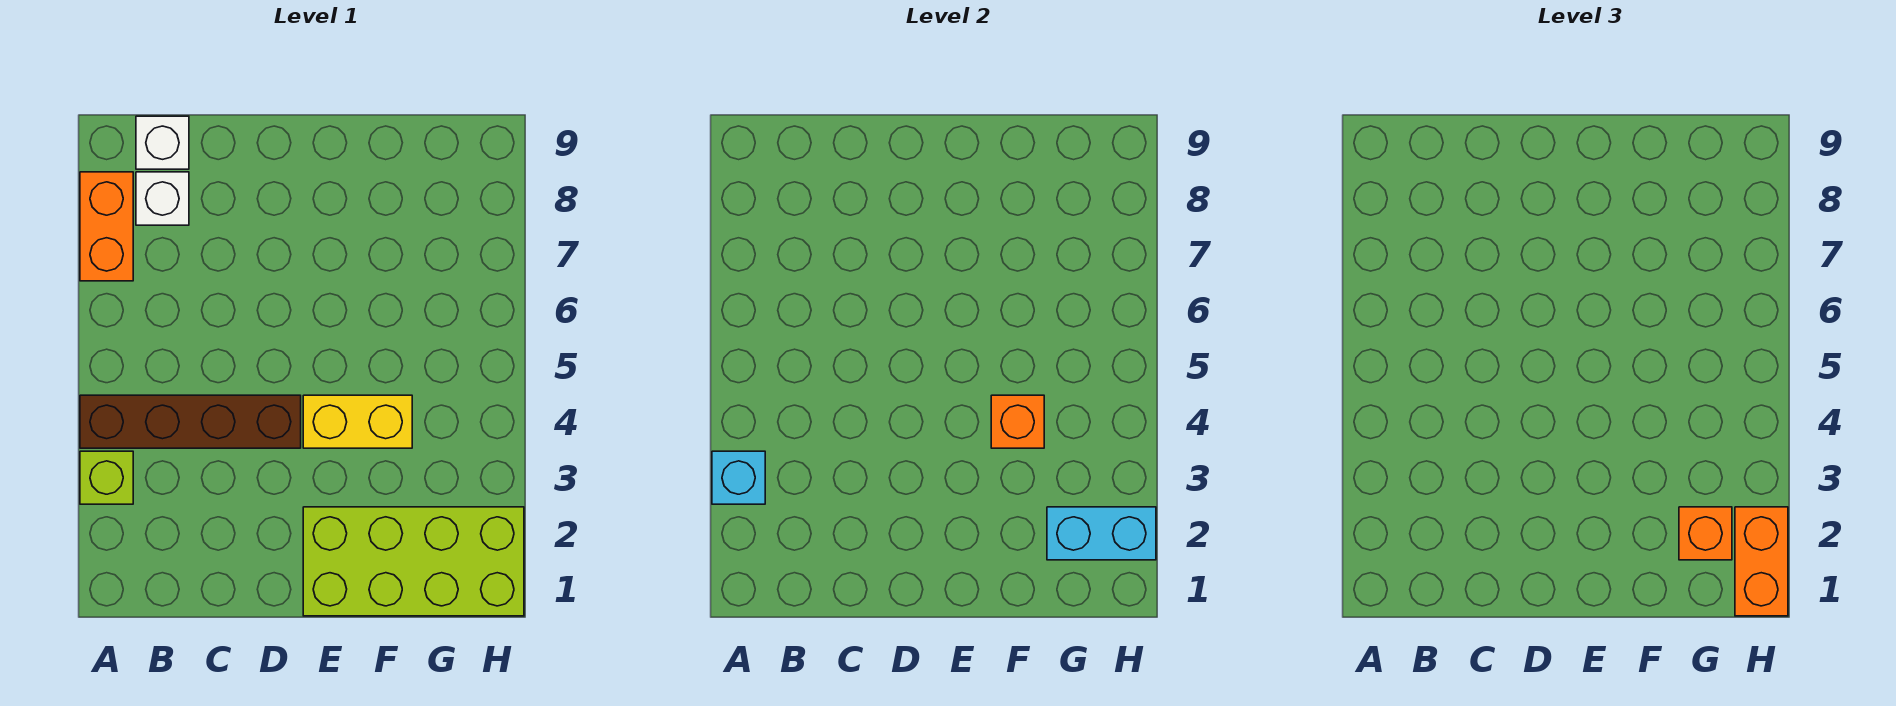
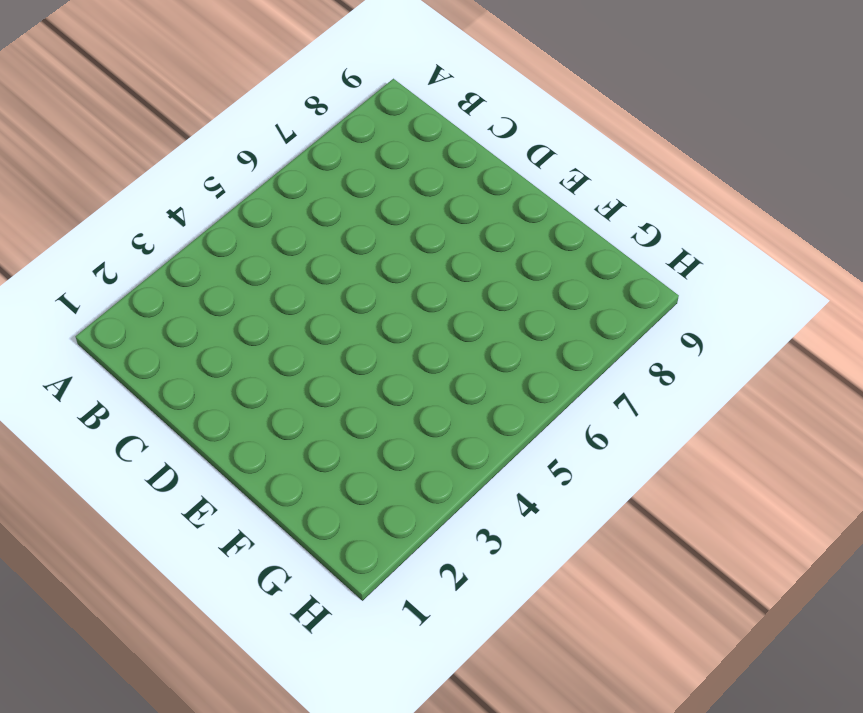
none -> lime brick A3 level 1
none -> brown brick A4:D4 level 1
none -> orange brick A7:A8 level 1

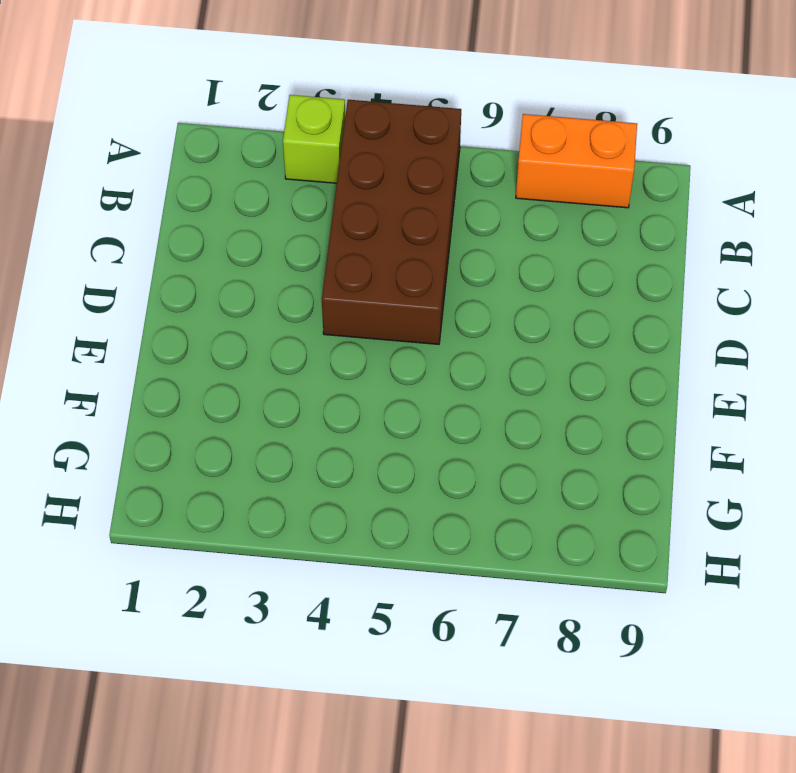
brown brick A4:D5 level 1 -> brown brick A4:D4 level 1
none -> white brick B8 level 1
none -> white brick B9 level 1
none -> lime brick E1:H2 level 1

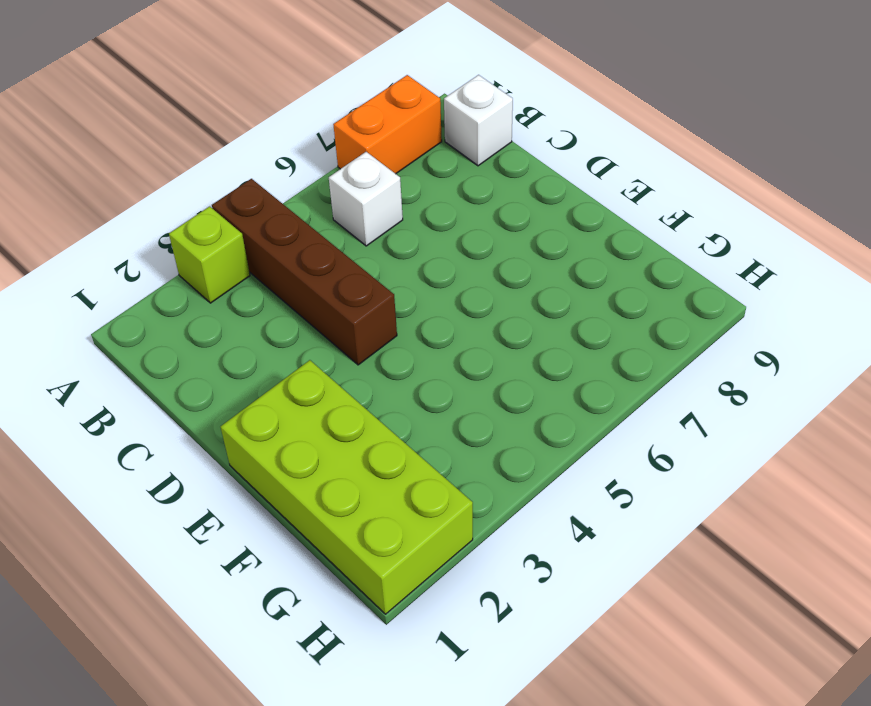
white brick B6 level 1 -> white brick B8 level 1
none -> yellow brick E4:F4 level 1
none -> cyan brick A3 level 2
none -> orange brick F4 level 2

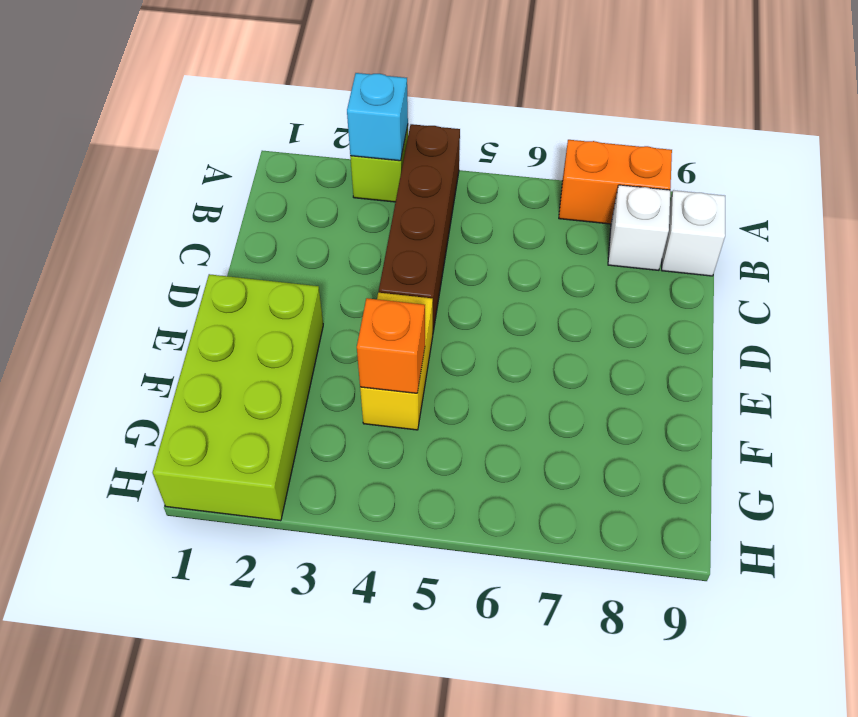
none -> cyan brick G2:H2 level 2
none -> orange brick G2 level 3
none -> orange brick H1:H2 level 3

